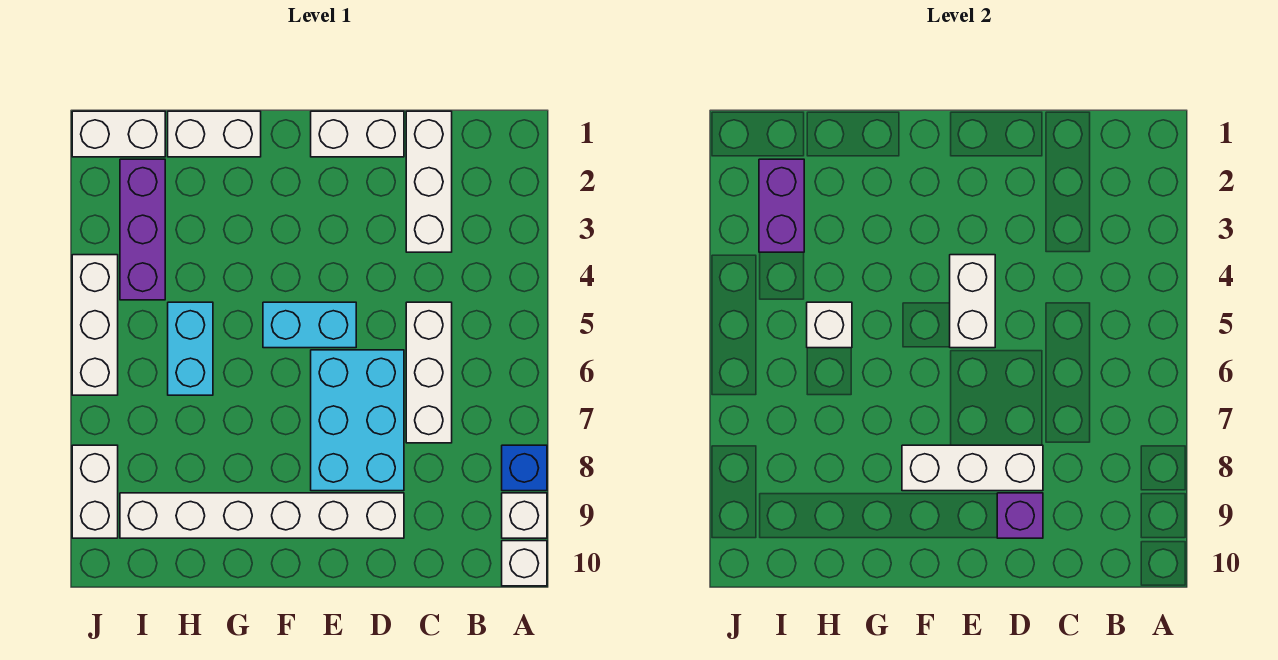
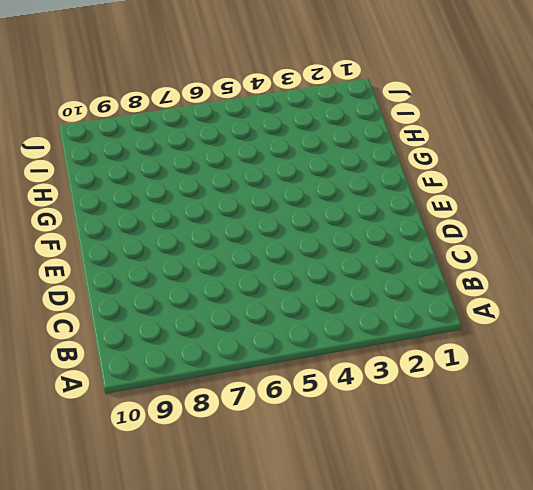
none -> blue brick A8 level 1
none -> white brick A9 level 1
none -> white brick A10 level 1

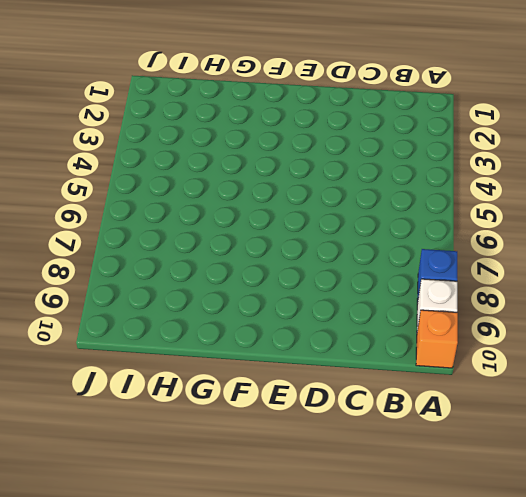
orange brick A10 level 1 -> white brick A10 level 1
none -> white brick C1:C3 level 1
none -> white brick C5:C7 level 1
none -> white brick D1:E1 level 1

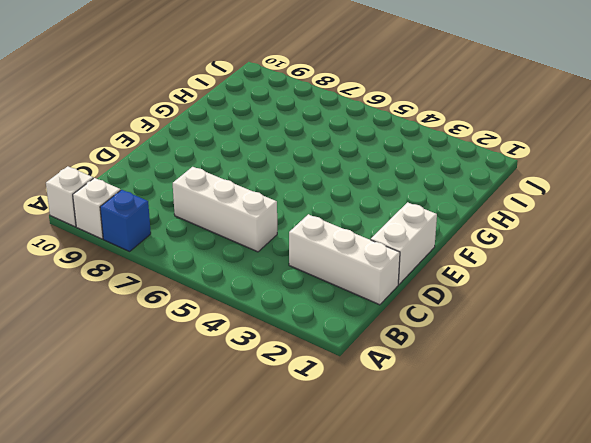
none -> cyan brick D6:E8 level 1
none -> white brick D9:I9 level 1
none -> cyan brick E5:F5 level 1

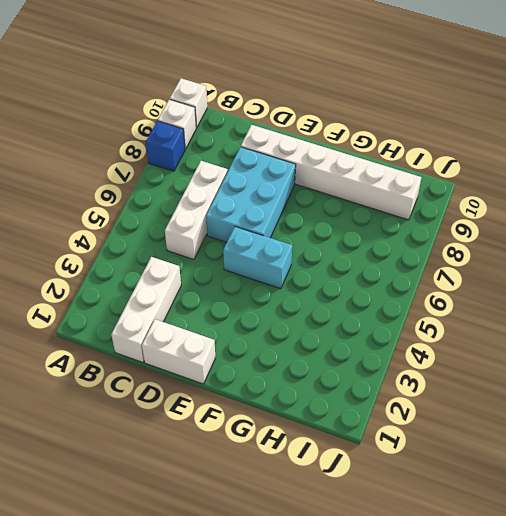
none -> white brick G1:H1 level 1
none -> cyan brick H5:H6 level 1
none -> white brick I1:J1 level 1

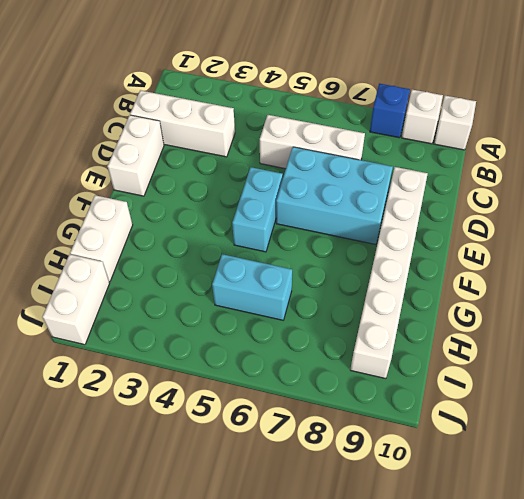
none -> purple brick I2:I4 level 1
none -> white brick J4:J6 level 1
none -> white brick J8:J9 level 1

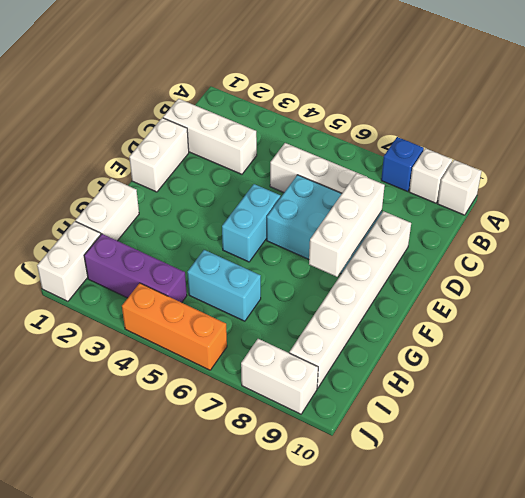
orange brick J4:J6 level 1 -> white brick J4:J6 level 1
none -> purple brick D9 level 2
none -> white brick E4:E5 level 2
none -> white brick H5 level 2

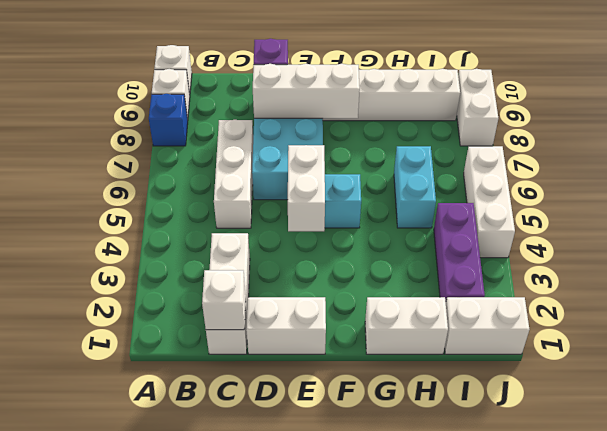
white brick C1 level 2 -> white brick H5 level 2
none -> purple brick I2:I3 level 2

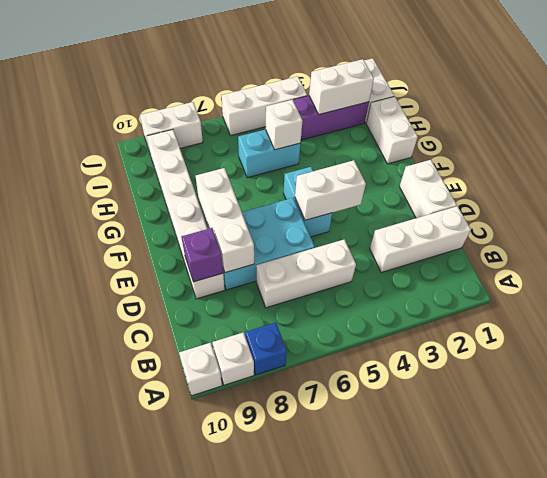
white brick I2:I3 level 2 -> purple brick I2:I3 level 2

